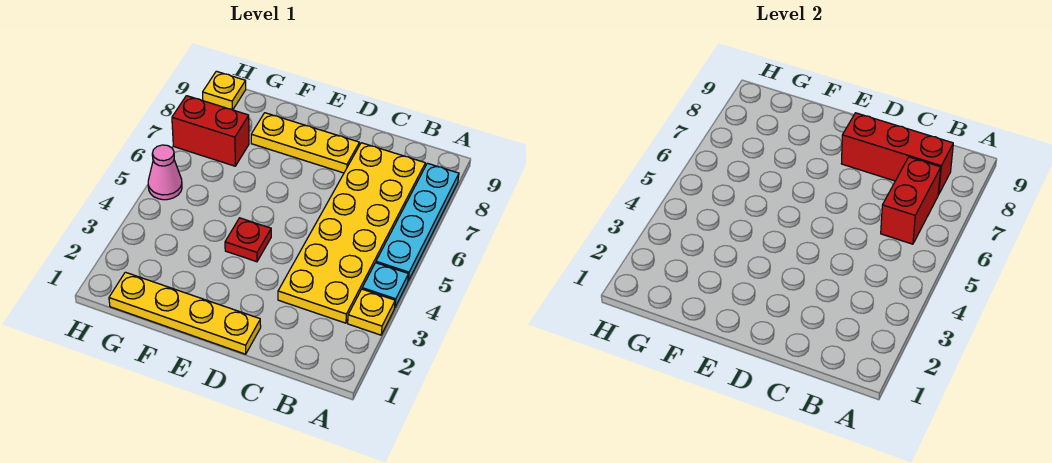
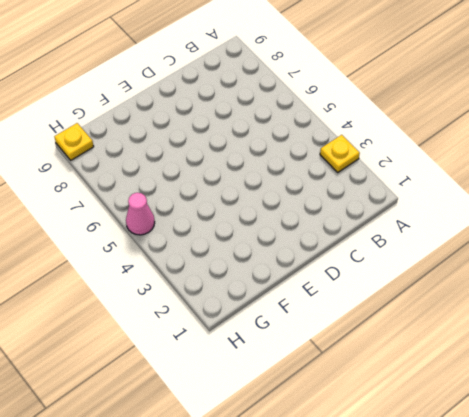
none -> cyan plate A4 level 1
none -> cyan plate A5:A8 level 1
none -> yellow plate B3:C8 level 1

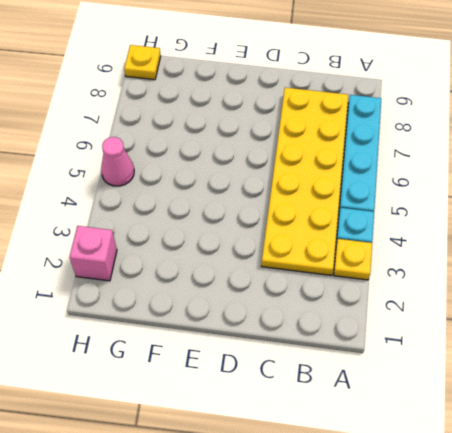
pink brick H2 level 1 -> none
none -> yellow plate D1:G1 level 1
none -> yellow plate D8:F8 level 1
none -> red plate E4 level 1

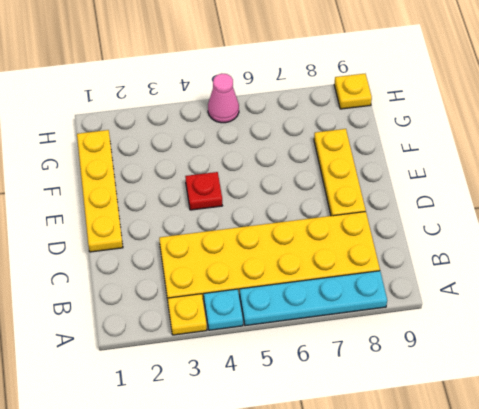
none -> red brick G7:H7 level 1
none -> red brick B6:B7 level 2
none -> red brick B8:D8 level 2

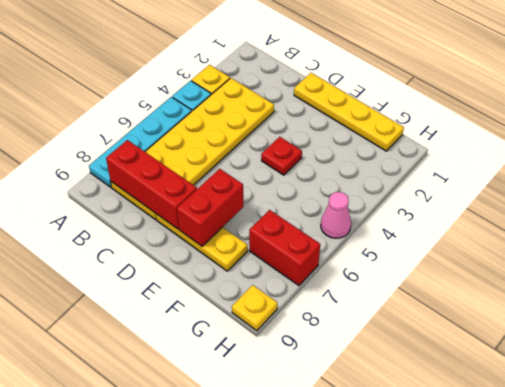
red brick E7:E8 level 2 -> red brick B6:B7 level 2

